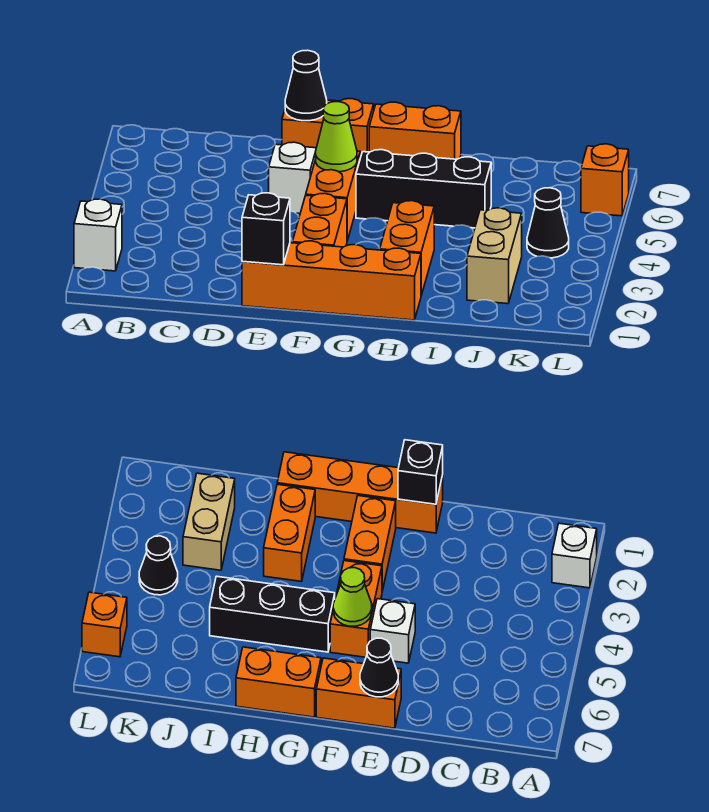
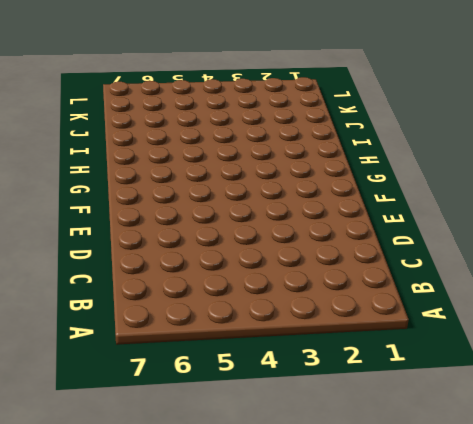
none -> white brick A2 level 1
none -> orange brick E1:H1 level 1
none -> white brick E5 level 1

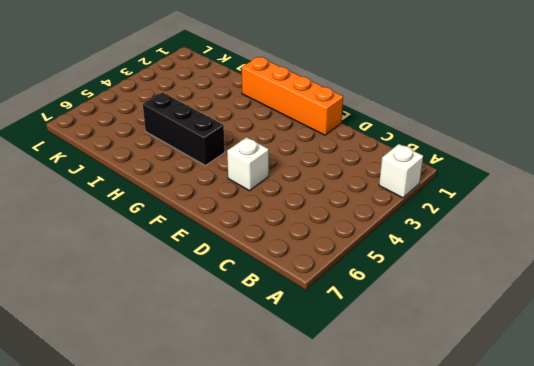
none -> orange brick E7:F7 level 1
none -> orange brick F2:F3 level 1
none -> orange brick F4:F5 level 1

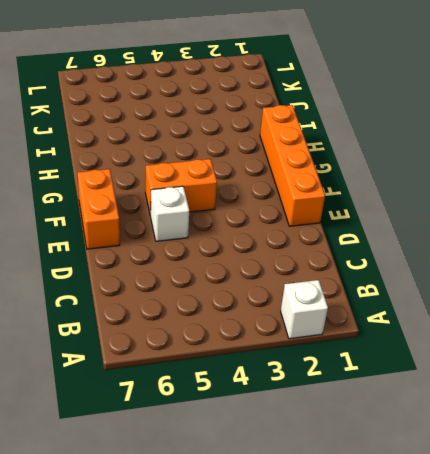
none -> orange brick F2:F3 level 1
none -> black brick G5:I5 level 1
none -> orange brick G7:H7 level 1

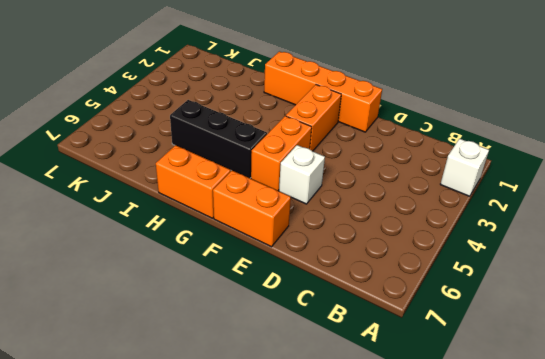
none -> orange brick H2:H3 level 1
none -> tan brick J2:J3 level 1
none -> black cone K4 level 1

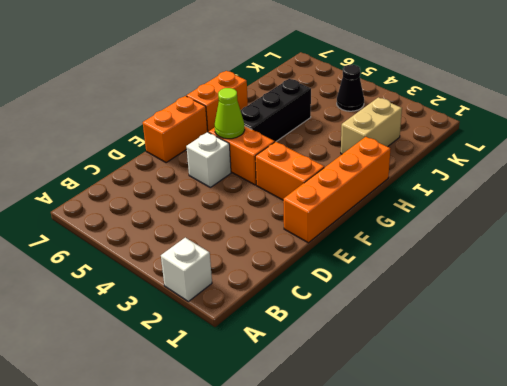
tan brick I2:J2 level 1 -> tan brick J2:J3 level 1
none -> orange brick H2:H3 level 1
none -> orange brick L6 level 1
none -> black brick E1 level 2

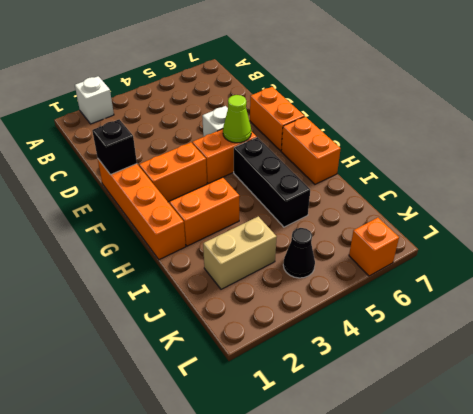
none -> black cone E7 level 2

